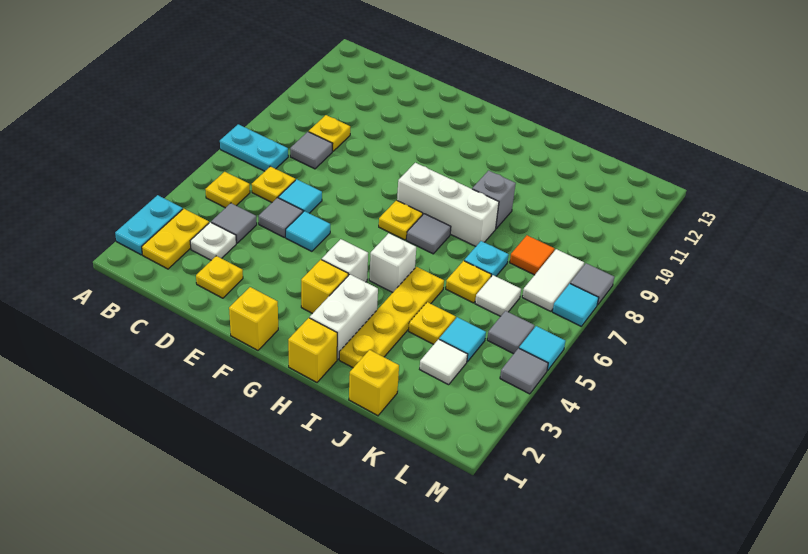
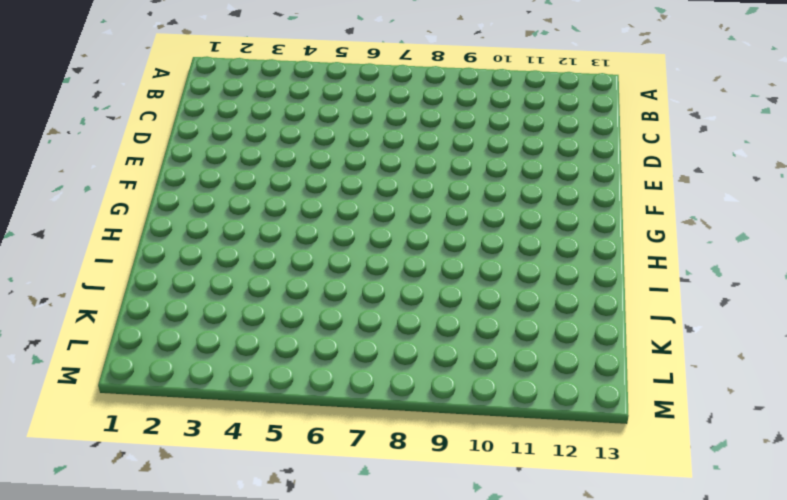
none -> cyan plate A2:A3 level 1
none -> cyan plate A7:B7 level 1
none -> yellow plate B2:B3 level 1
none -> yellow plate B5 level 1

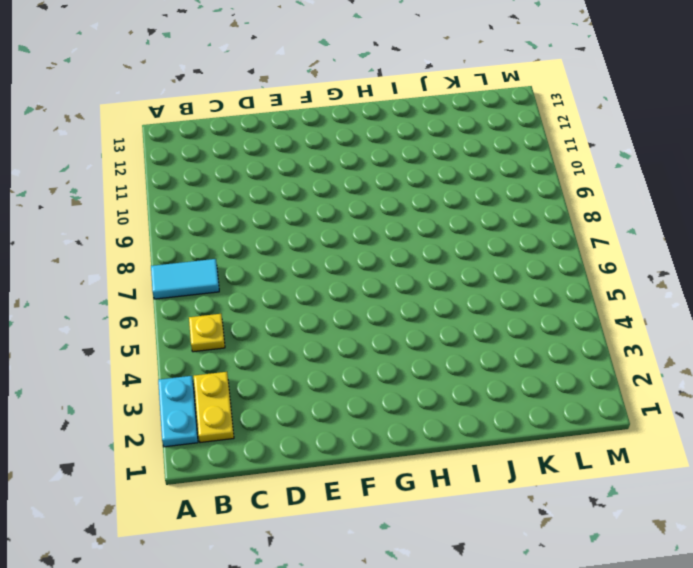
cyan tile A7:B7 level 1 -> cyan plate A7:B7 level 1
none -> white plate C3 level 1
none -> grey tile C4 level 1
none -> yellow plate C6 level 1
none -> grey tile C8 level 1

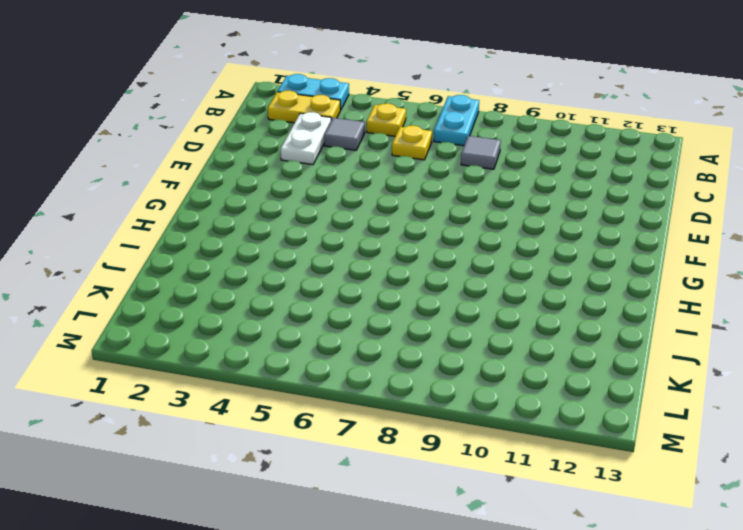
white plate C3:D3 level 1 -> white plate C3 level 1
none -> yellow plate C9 level 1
none -> yellow plate D2 level 1
none -> grey tile D5 level 1
none -> cyan tile D6 level 1

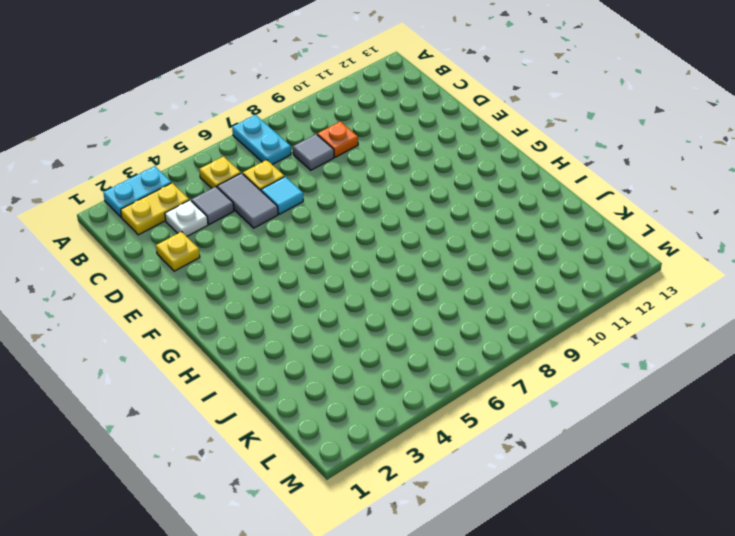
grey tile C5:D5 level 1 -> grey tile D5 level 1
orange plate C9 level 1 -> yellow plate C9 level 1
none -> cyan tile E5 level 1
none -> yellow brick F1 level 1
none -> yellow brick G3 level 1
none -> white brick G4 level 1

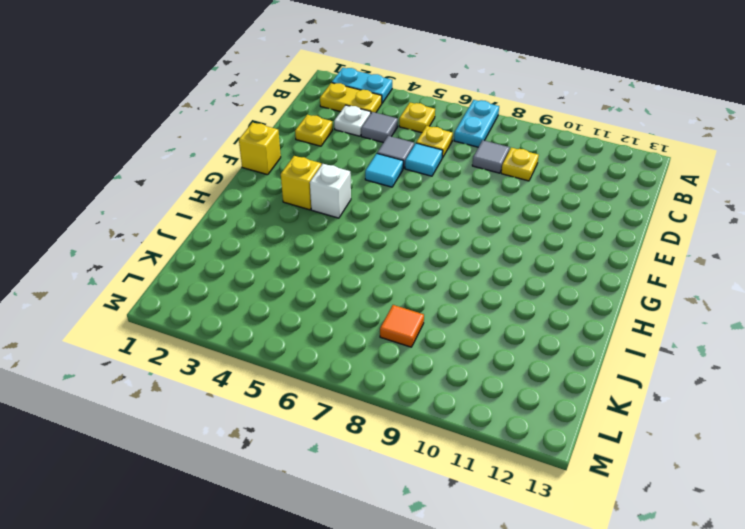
none -> yellow plate G7 level 1
none -> white brick G8:I8 level 1
none -> yellow brick H1 level 1
none -> white brick H2:H3 level 1

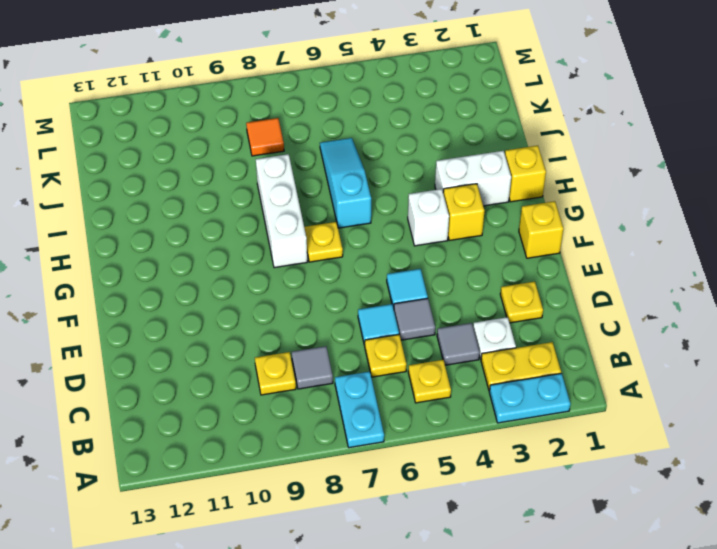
cyan slope H6:J6 level 1 top H -> yellow plate J6 level 1
none -> white brick H5 level 1
none -> grey tile H7 level 1
none -> yellow plate I2:I5 level 1
none -> grey brick I9 level 1

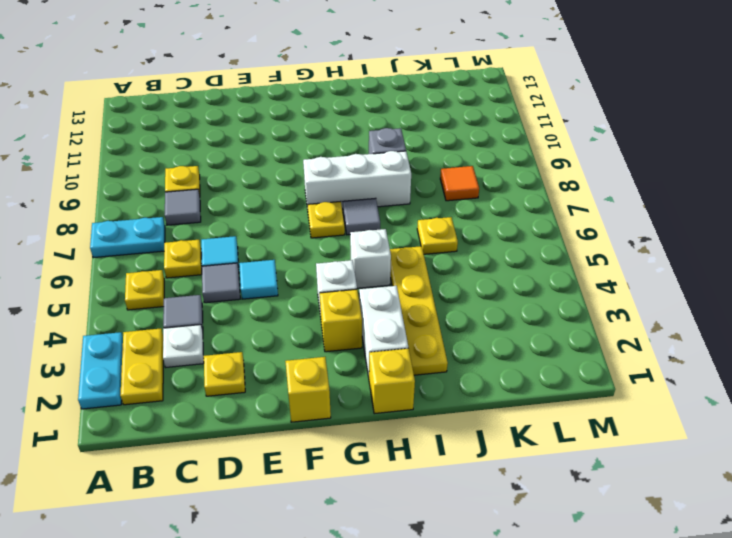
none -> yellow brick J1 level 1
none -> yellow plate J4 level 1
none -> cyan plate J7 level 1
none -> white tile K3 level 1

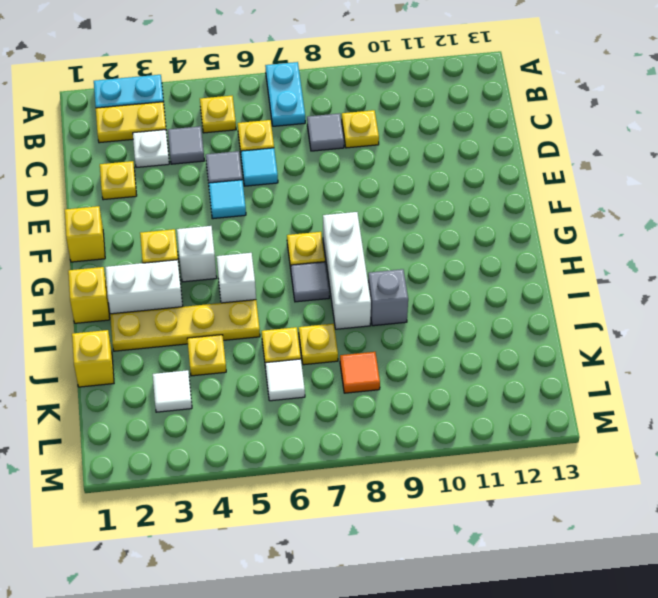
yellow plate J7 level 1 -> cyan plate J7 level 1
none -> cyan tile K4 level 1
none -> grey tile L5 level 1
none -> white tile L7:L8 level 1
none -> grey tile M4 level 1

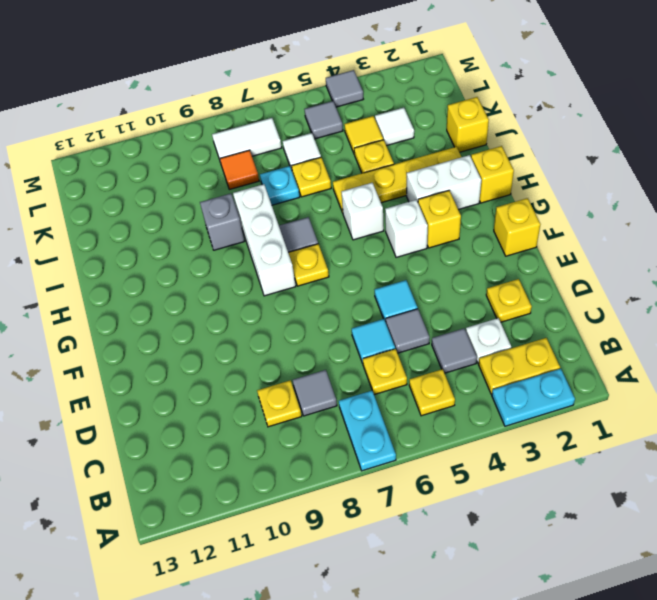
yellow tile K4 level 1 -> cyan tile K4 level 1
none -> cyan tile M5 level 1
none -> cyan tile M7 level 1
none -> grey tile M8 level 1

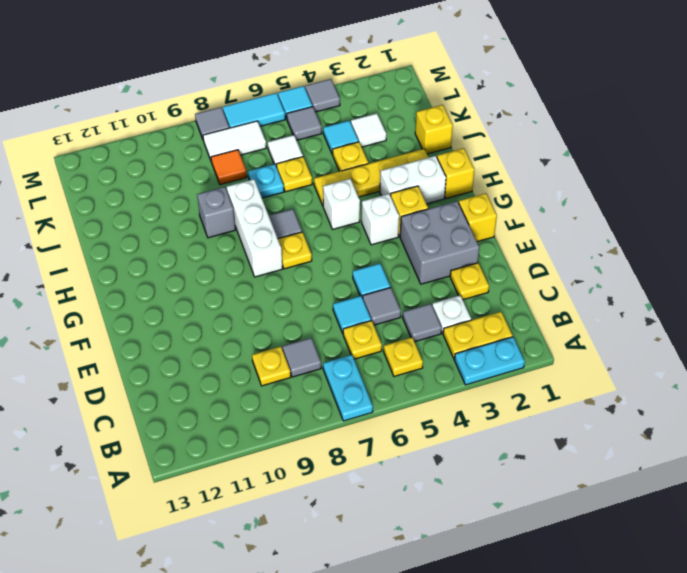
grey brick E2:F3 level 1 -> none
cyan tile M6:M7 level 1 -> cyan tile M7 level 1

